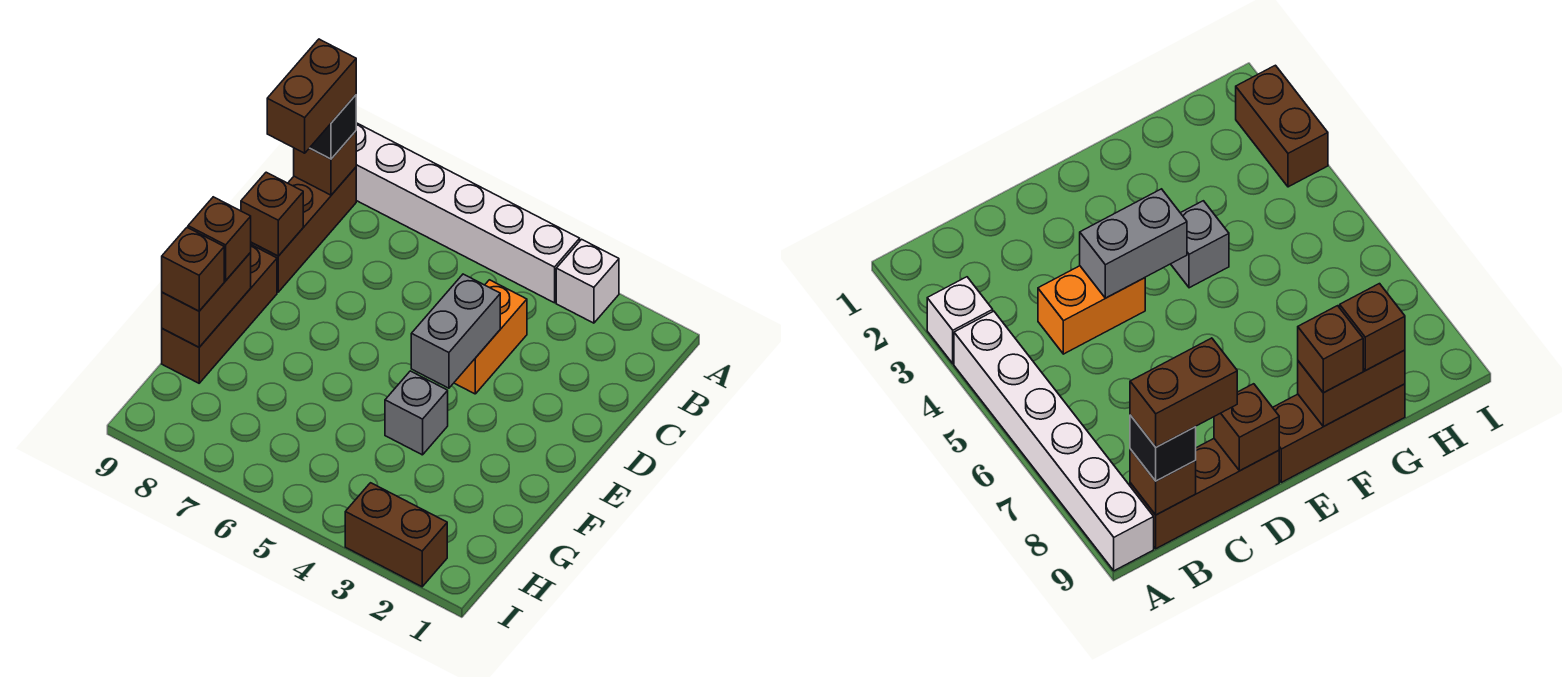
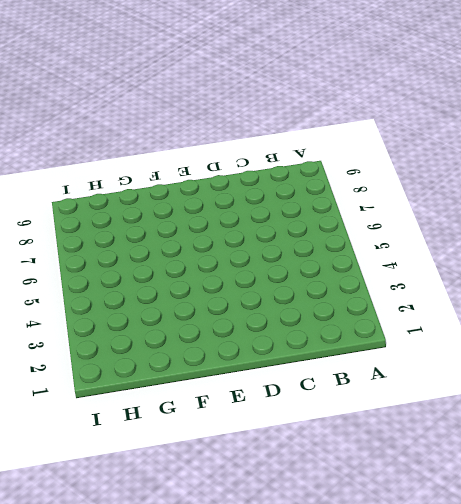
none -> white brick A3 level 1
none -> white brick A4:A9 level 1
none -> brown brick B9:D9 level 1

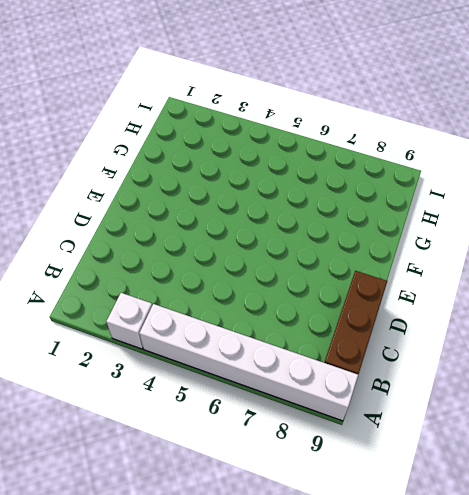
none -> orange brick C4:D4 level 1
none -> brown brick E9:G9 level 1
none -> grey brick F4 level 1

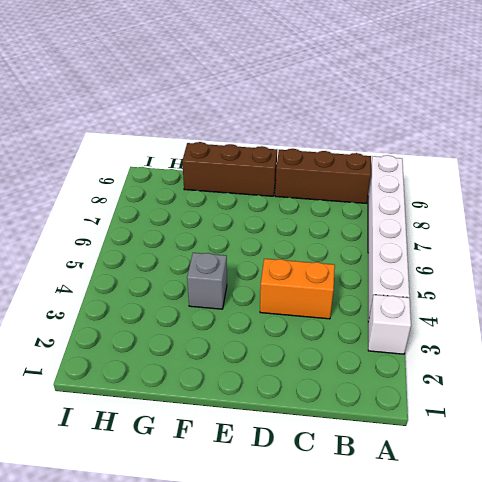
none -> brown brick I2:I3 level 1
none -> brown brick B9 level 2
none -> grey brick D4:E4 level 2

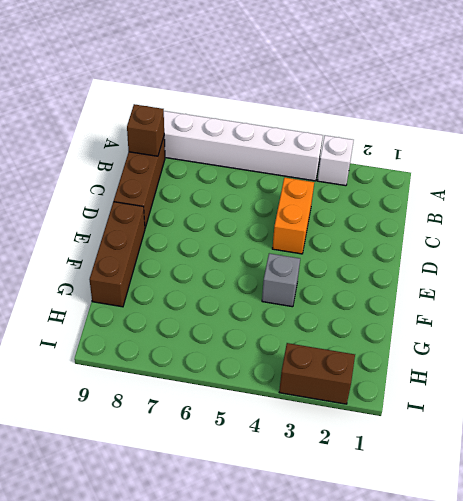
none -> grey brick D4:E4 level 2
none -> brown brick D9 level 2
none -> brown brick F9:G9 level 2

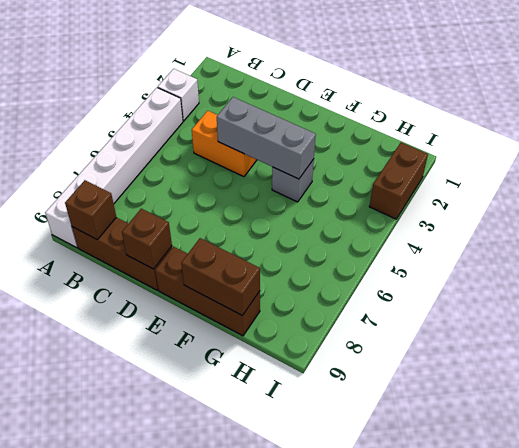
grey brick D4:F4 level 2 -> grey brick D4:E4 level 2
none -> black brick B9 level 3
none -> brown brick F9 level 3
none -> brown brick G9 level 3

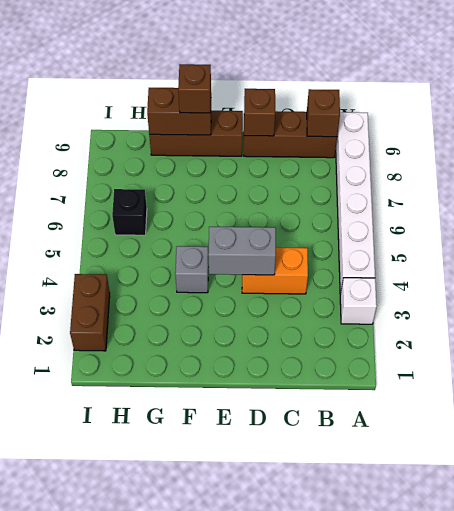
black brick H6 level 1 -> black brick B9 level 3
none -> brown brick G9 level 3
none -> brown brick B9:C9 level 4

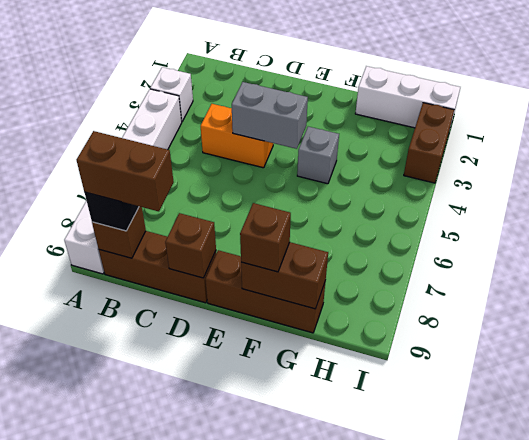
white brick G1:I1 level 1 -> none
none -> brown brick G9 level 3

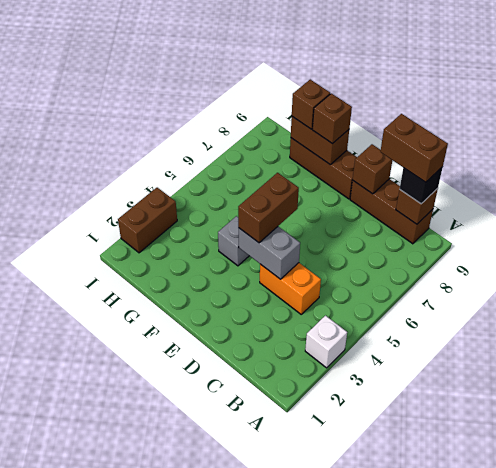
brown brick E4:E5 level 3 -> none
none -> white brick A4:A9 level 1

